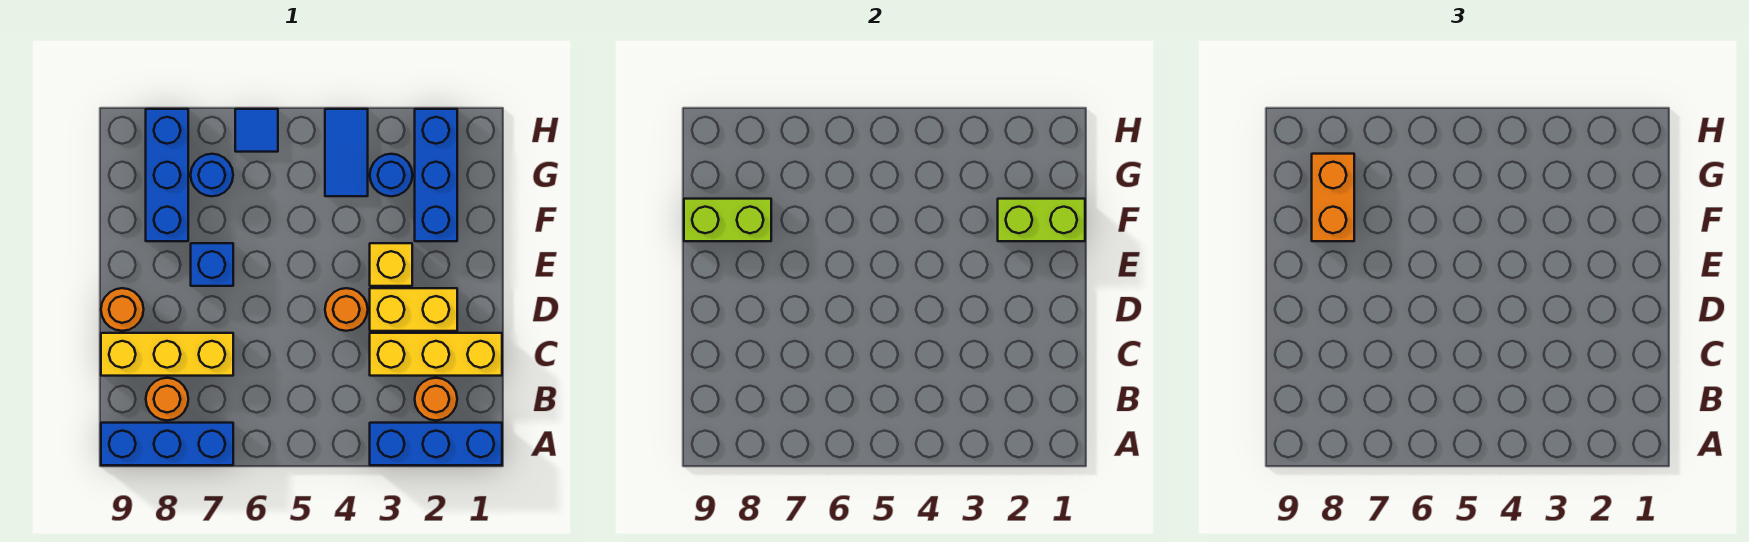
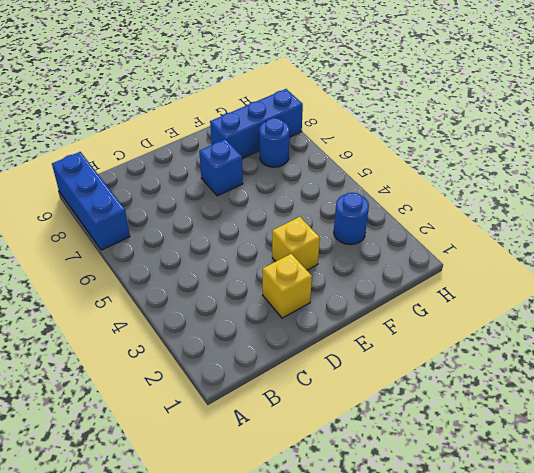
yellow brick D2 level 1 -> yellow brick D2:D3 level 1
none -> blue brick A1:A3 level 1
none -> orange round brick B2 level 1
none -> orange round brick B8 level 1

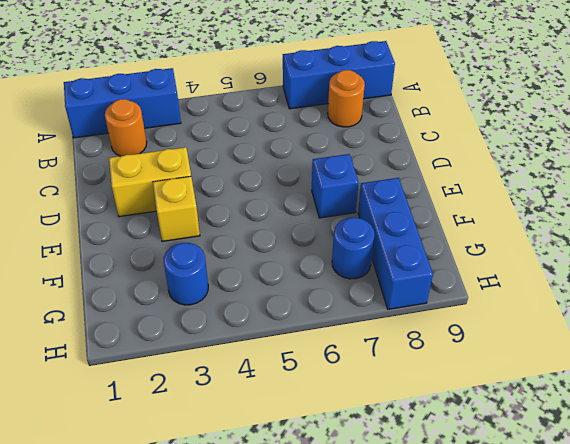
none -> yellow brick C1:C3 level 1
none -> yellow brick C7:C9 level 1
none -> orange round brick D4 level 1

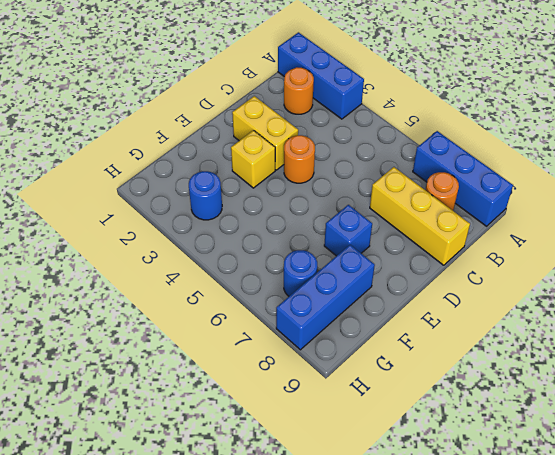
none -> yellow brick C1:C3 level 1
none -> orange round brick D9 level 1
none -> blue brick F2:H2 level 1

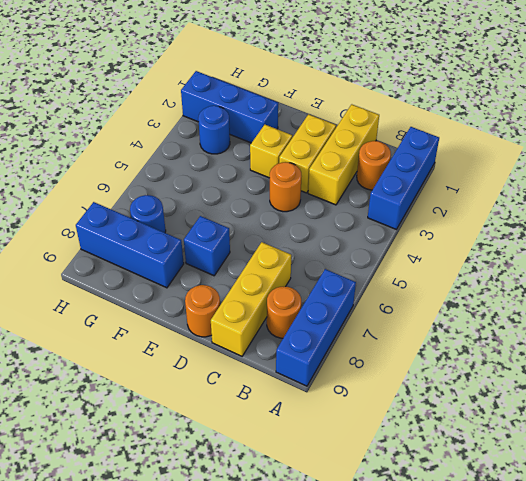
none -> blue tile G4:H4 level 1
none -> blue tile H6 level 1
none -> lime brick F1:F2 level 2

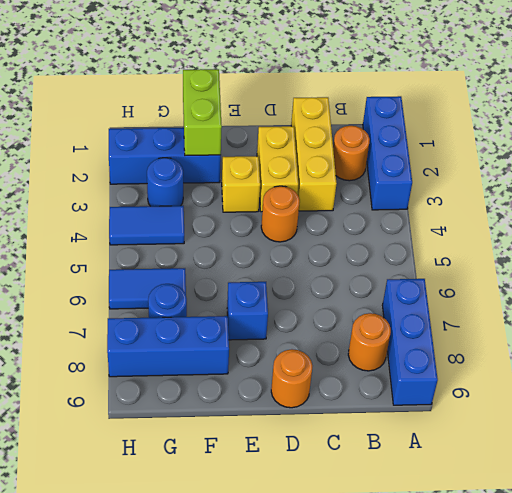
blue tile G6:H6 level 1 -> blue tile H6 level 1
none -> yellow brick C7:C9 level 1
none -> lime brick F8:F9 level 2
none -> orange brick F8:G8 level 3

